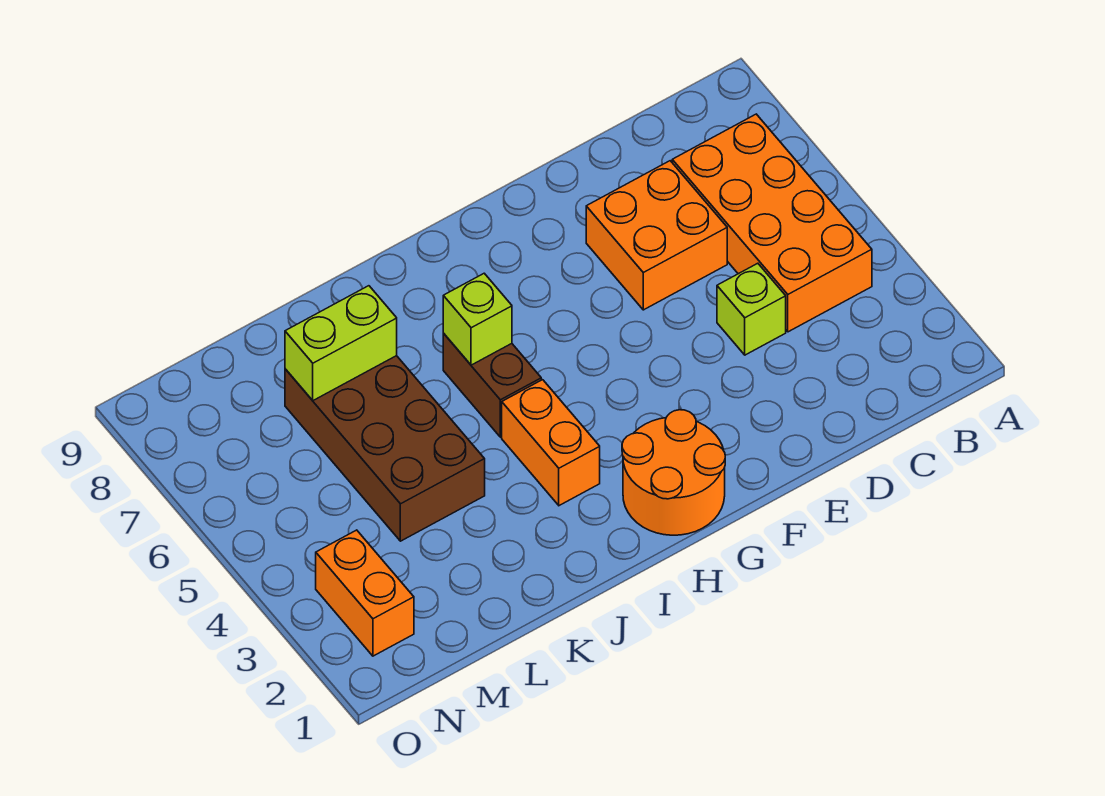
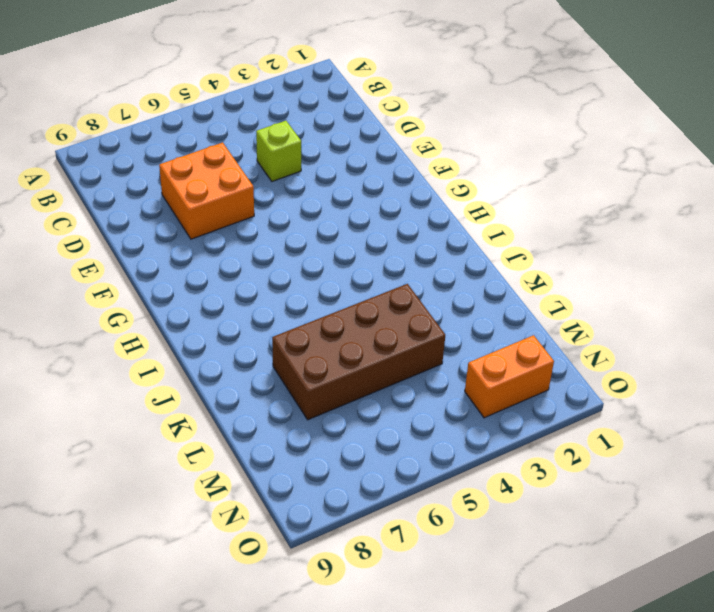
none -> orange brick B4:C7 level 1
none -> orange round brick G1:H2 level 1

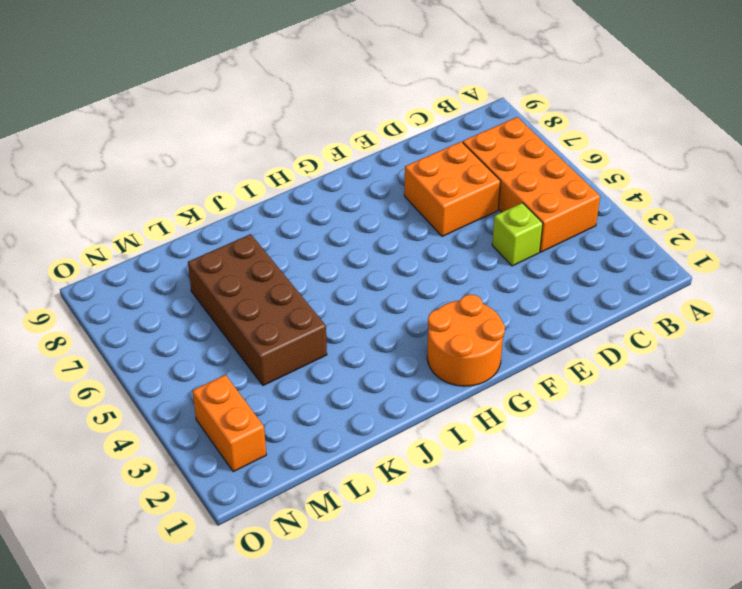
none -> orange brick I3:I4 level 1
none -> brown brick I5:I6 level 1

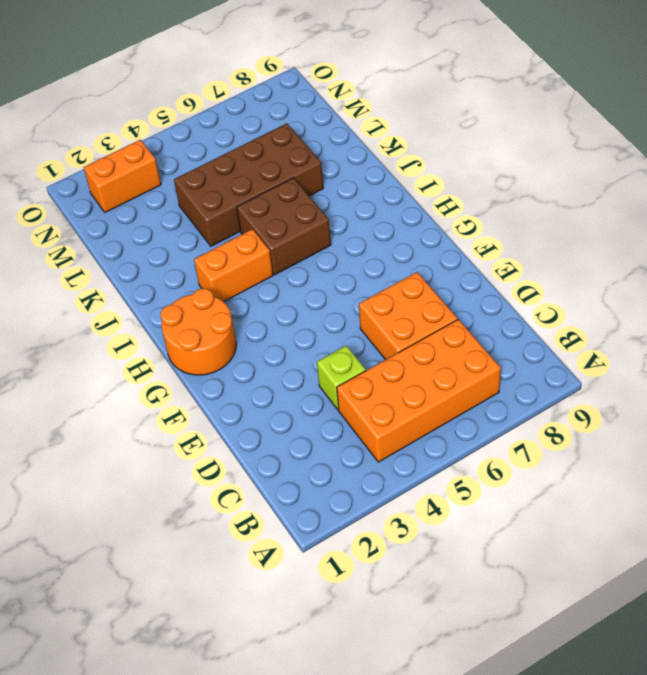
brown brick I5:J6 level 1 -> brown brick I5:I6 level 1
none -> lime brick I6 level 2
none -> lime brick K7:L7 level 2

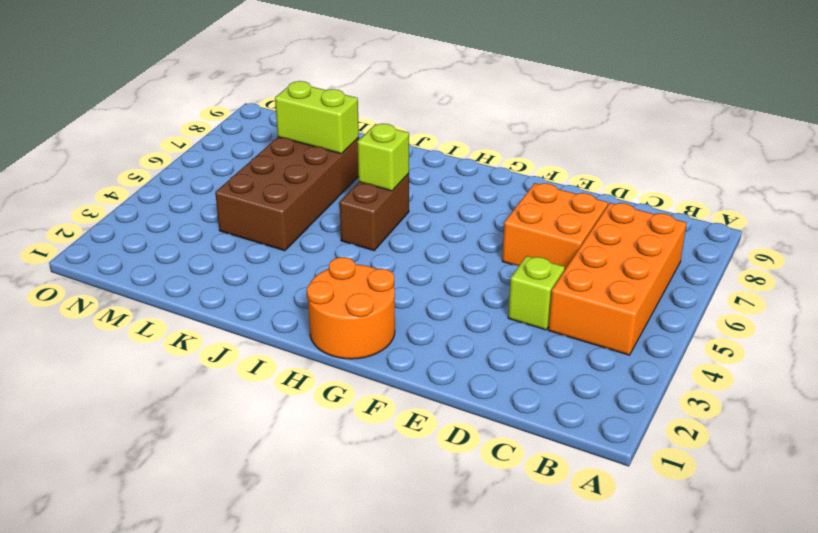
none -> orange brick I3:I4 level 1
none -> orange brick N2:N3 level 1

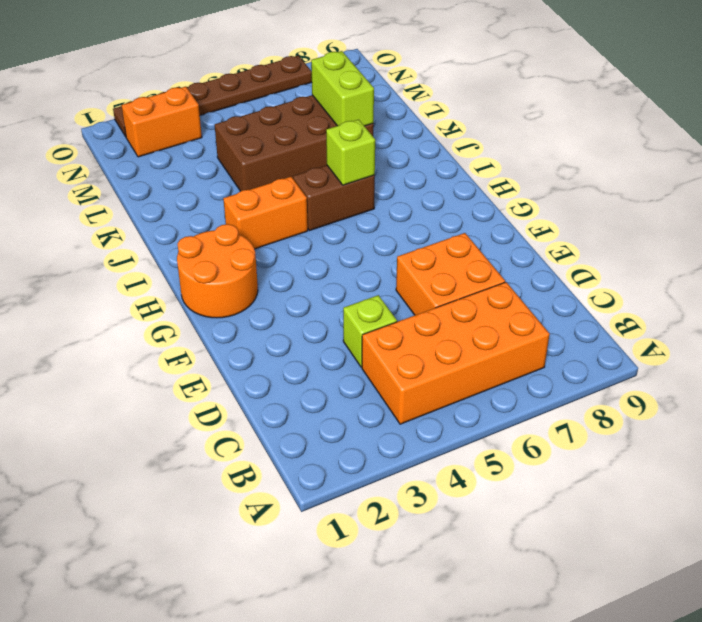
brown plate O2:O7 level 1 -> none

